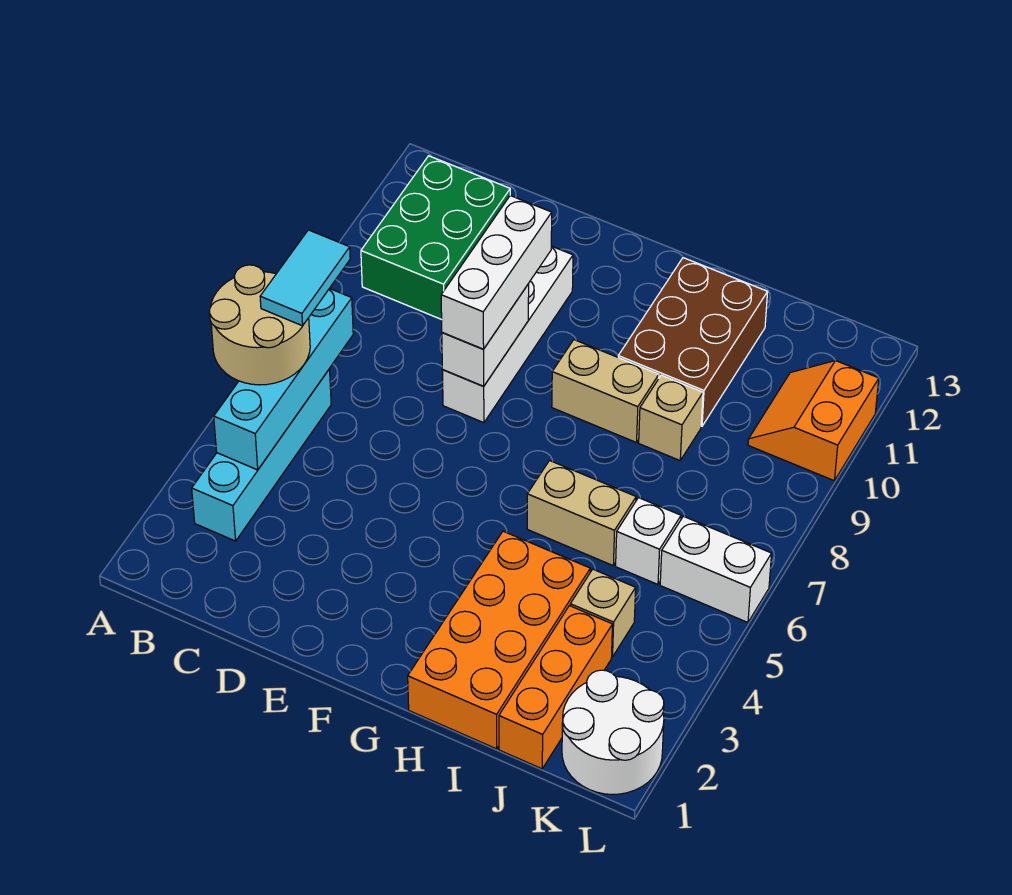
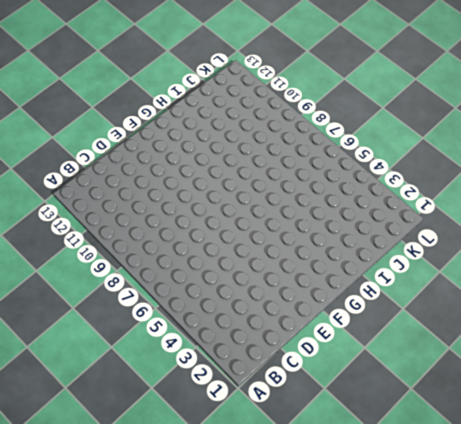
none -> cyan brick B3:B6 level 1
none -> green brick B10:C12 level 1
none -> white brick E8:E11 level 1

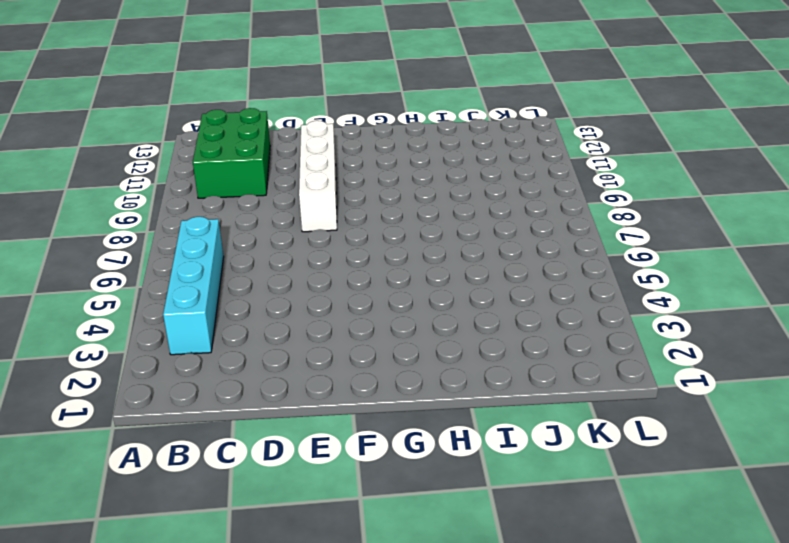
none -> tan brick G9:H9 level 1
none -> orange brick H1:I4 level 1
none -> tan brick H6:I6 level 1

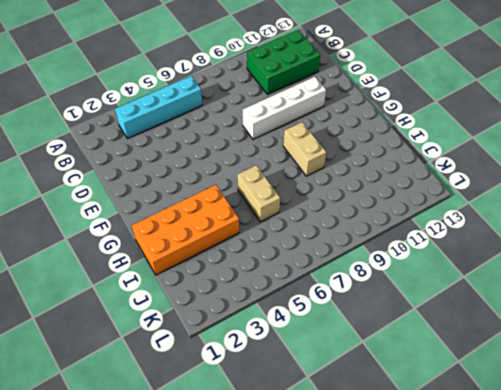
none -> brown brick H10:I12 level 1
none -> tan brick I9 level 1
none -> orange brick J1:J3 level 1

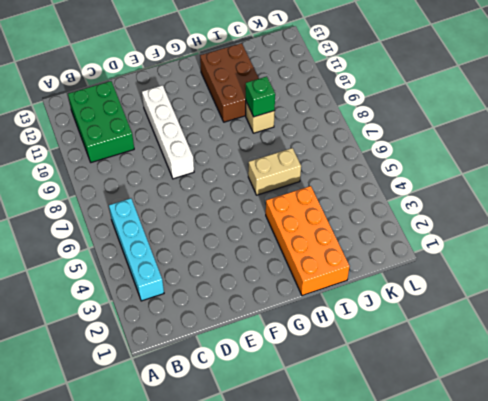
green brick I9 level 2 -> none
none -> tan brick G9:H9 level 1
none -> orange brick J1:J3 level 1
none -> tan brick J4 level 1

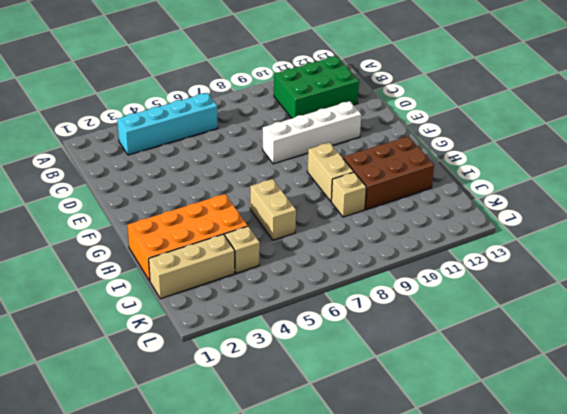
tan brick J1:J3 level 1 -> orange brick J1:J3 level 1
none -> white brick J6 level 1
none -> white round brick K1:L2 level 1
none -> white brick K6:L6 level 1

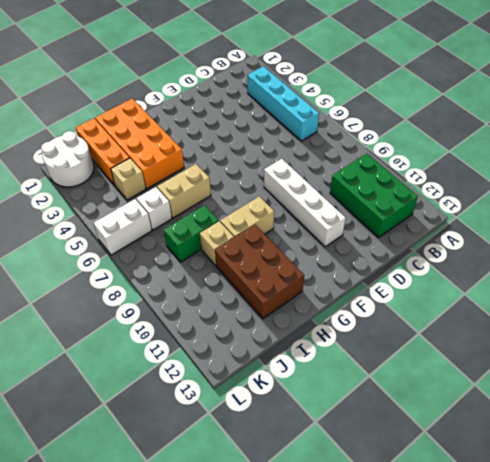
green brick I8:J8 level 1 -> none
none -> orange slope K10:L11 level 1 top L
none -> cyan brick B4:B7 level 2
none -> white brick E8:E9 level 2

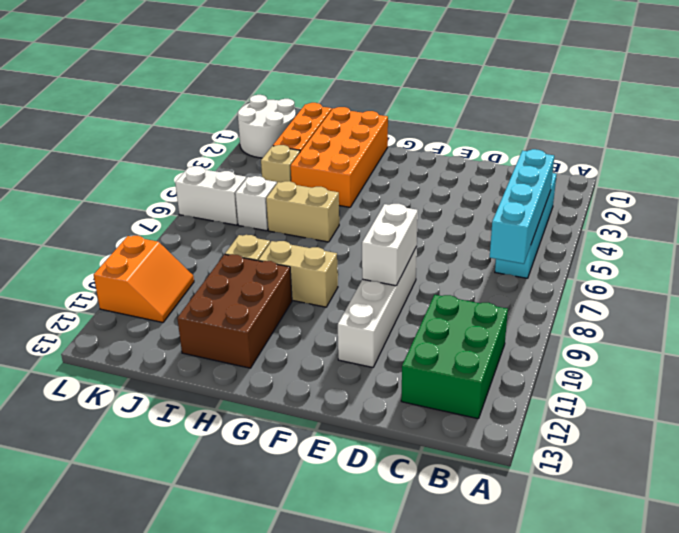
none -> tan round brick A5:B6 level 3
none -> white brick E8:E10 level 3
none -> cyan tile B6:B7 level 4

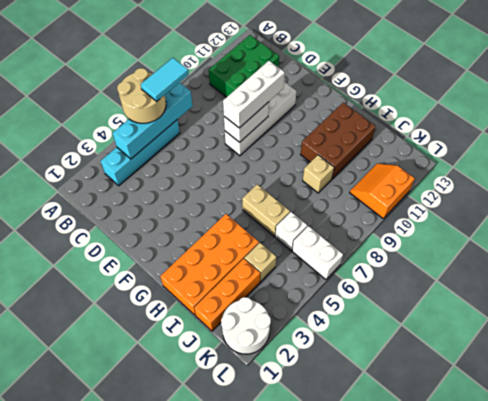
none -> tan brick G9:H9 level 1

